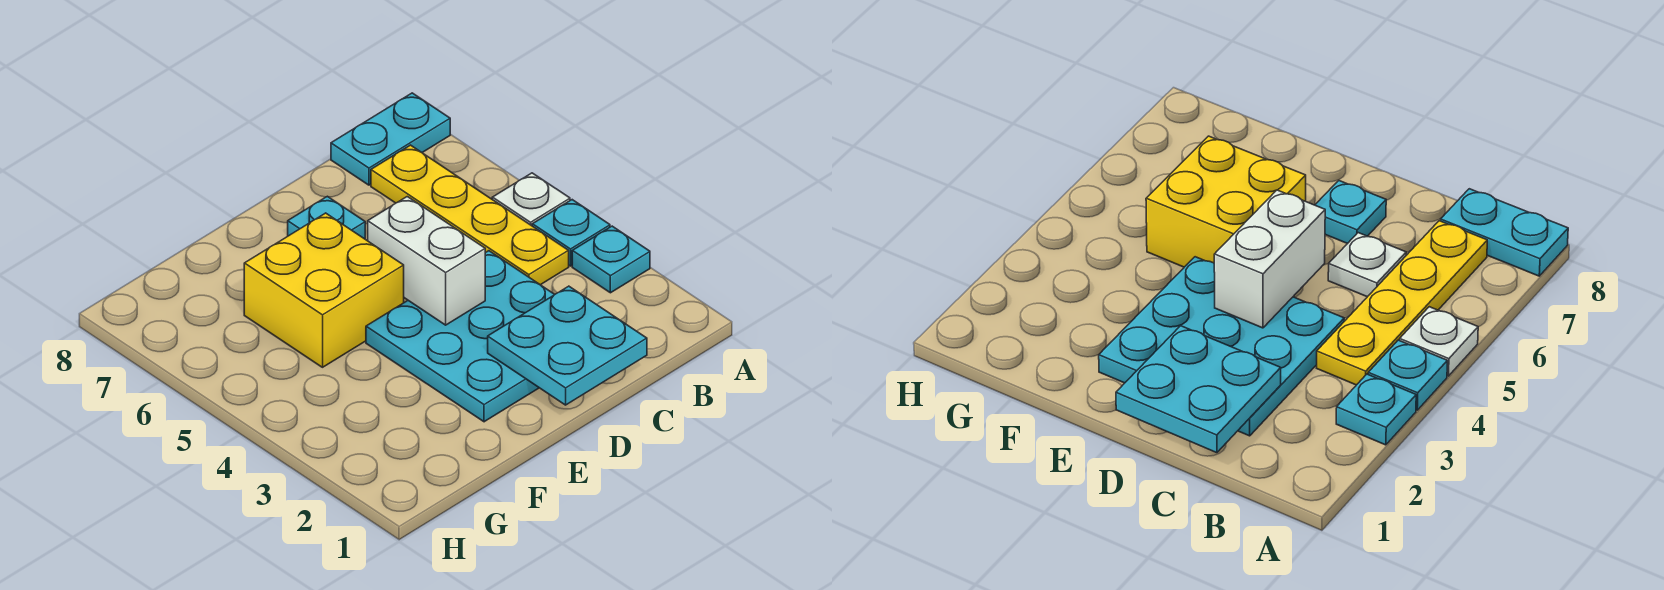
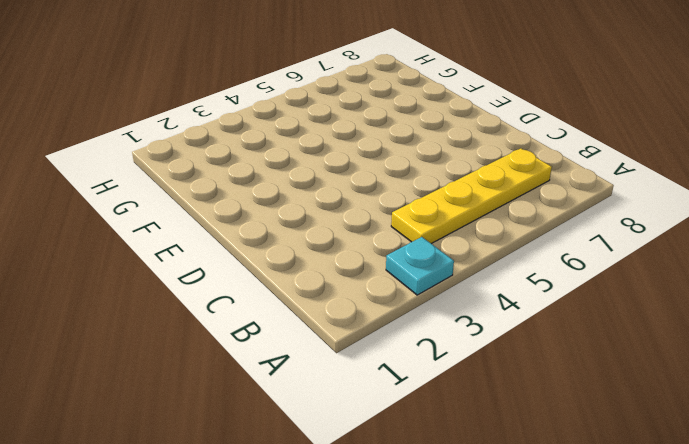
none -> cyan plate A4 level 1
none -> white plate A5 level 1

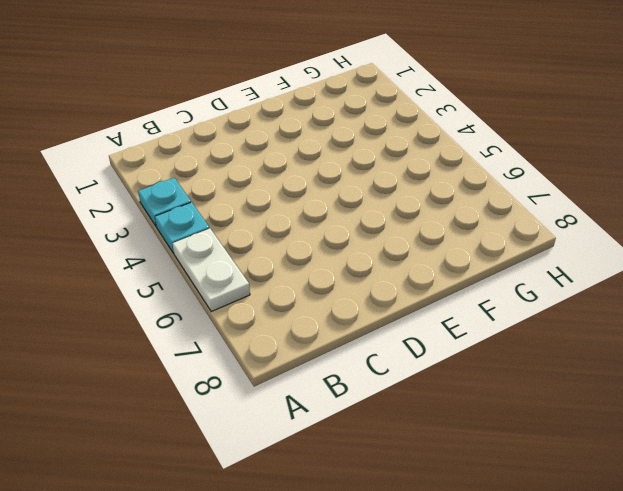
white plate A5:A6 level 1 -> white plate A5 level 1
none -> cyan plate A8:B8 level 1
none -> yellow plate B4:B7 level 1

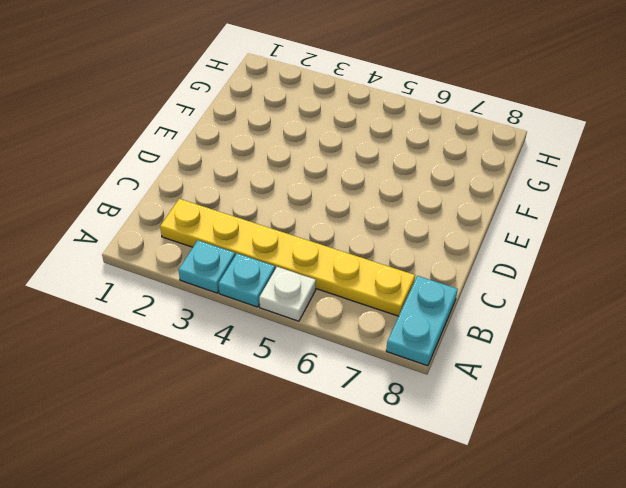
yellow plate B2:B7 level 1 -> yellow plate B4:B7 level 1
none -> cyan plate C2:E4 level 1
none -> white plate C6 level 1

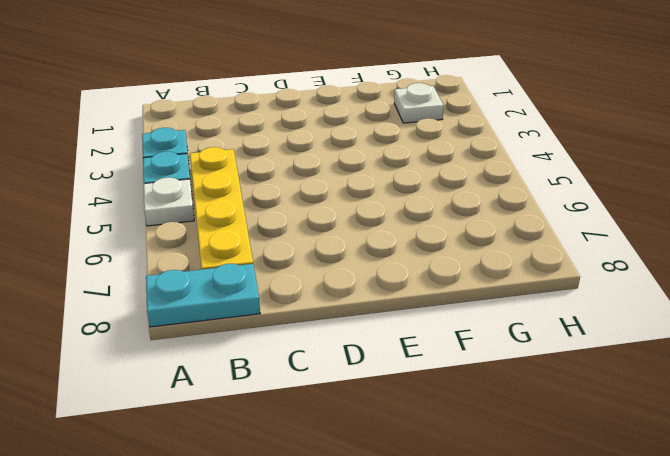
white plate G2 level 1 -> white plate C6 level 1
none -> cyan plate C2:E4 level 1
none -> cyan plate D7 level 1

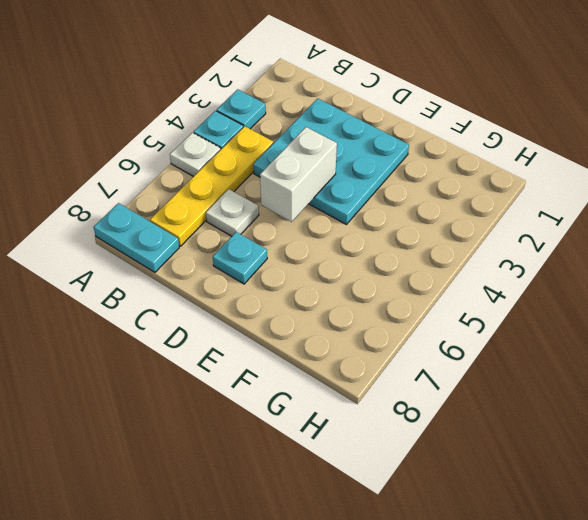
none -> yellow brick E5:F6 level 1
none -> cyan plate C1:D2 level 2

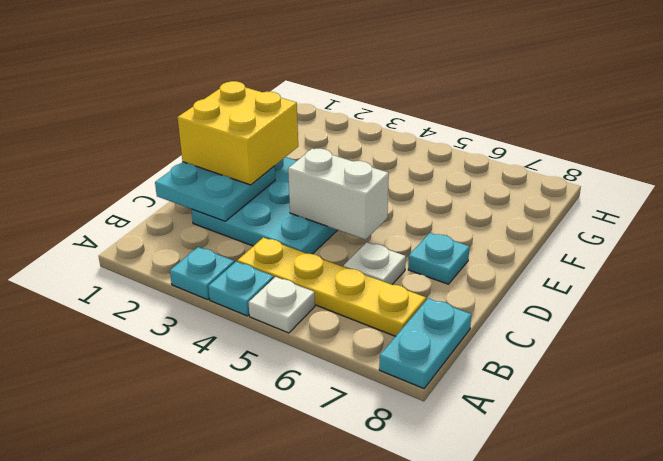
yellow brick D1:E2 level 3 -> yellow brick E5:F6 level 1

